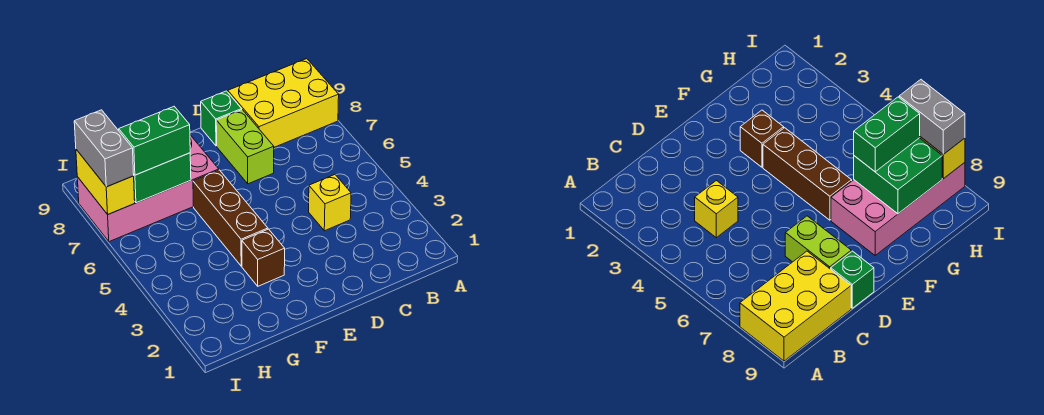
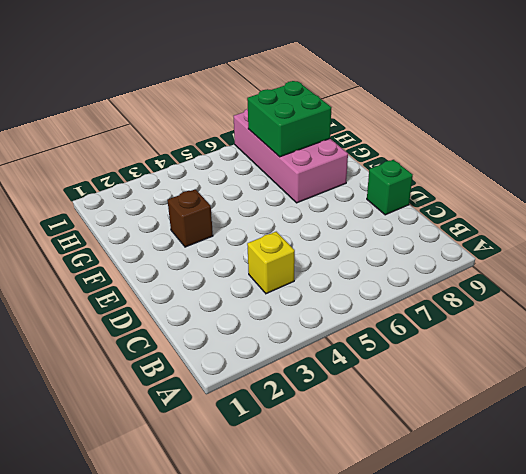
none -> yellow brick A8:C9 level 1
none -> lime brick D7:D8 level 1

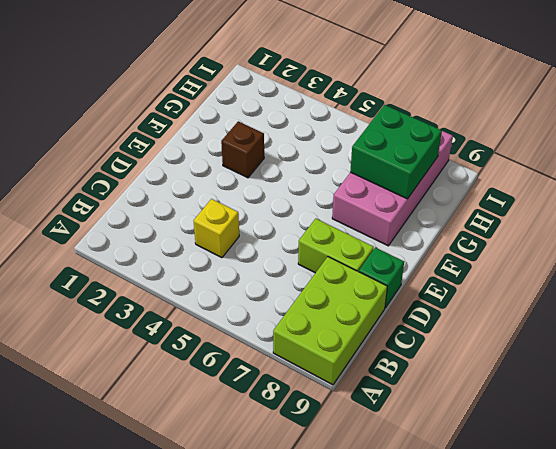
lime brick A8:C9 level 1 -> yellow brick A8:C9 level 1
none -> brown brick F4:F6 level 1
none -> yellow brick I7:I8 level 2

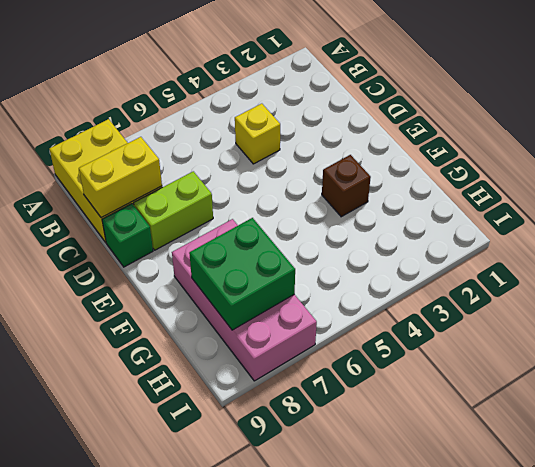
yellow brick C8:C9 level 2 -> yellow brick I7:I8 level 2
none -> brown brick F4:F6 level 1
none -> green brick G7:H7 level 3

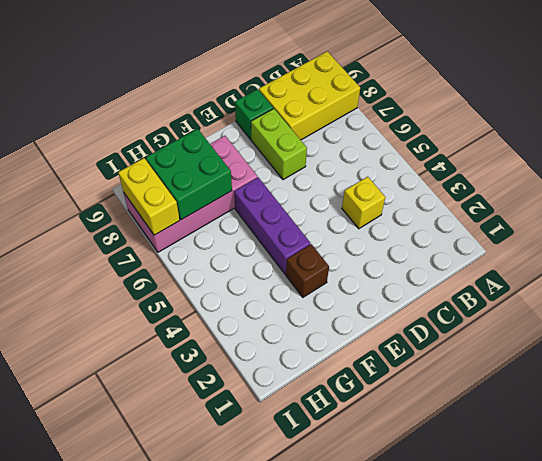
purple brick F4:F6 level 1 -> brown brick F4:F6 level 1
none -> green brick G7:H7 level 3
none -> grey brick I7:I8 level 3

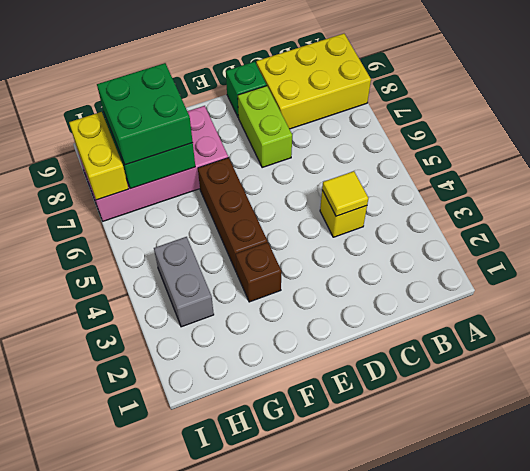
yellow tile C4 level 2 -> none
green brick G7:H8 level 3 -> green brick G7:H7 level 3
grey brick H3:H4 level 1 -> grey brick I7:I8 level 3

